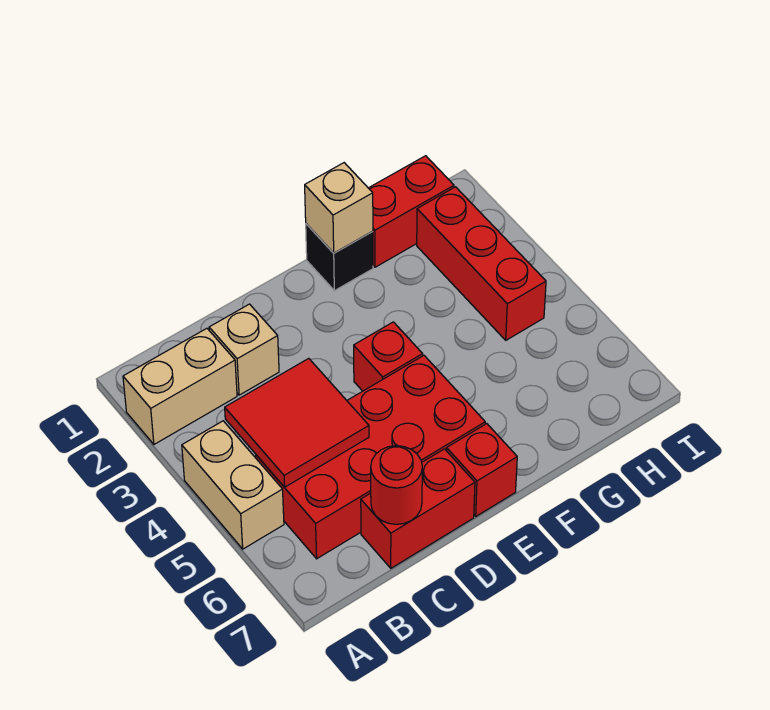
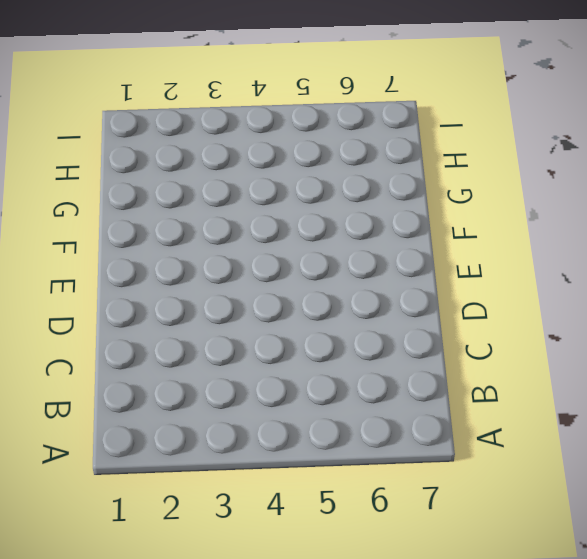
none -> tan brick A2:B2 level 1
none -> tan brick A4:A5 level 1
none -> red brick B5:E6 level 1

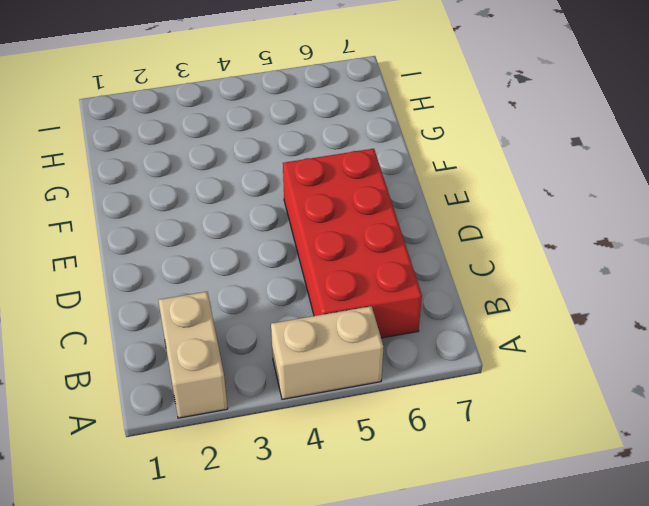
none -> tan brick C2 level 1
none -> red brick C7:D7 level 1
none -> red brick E4 level 1

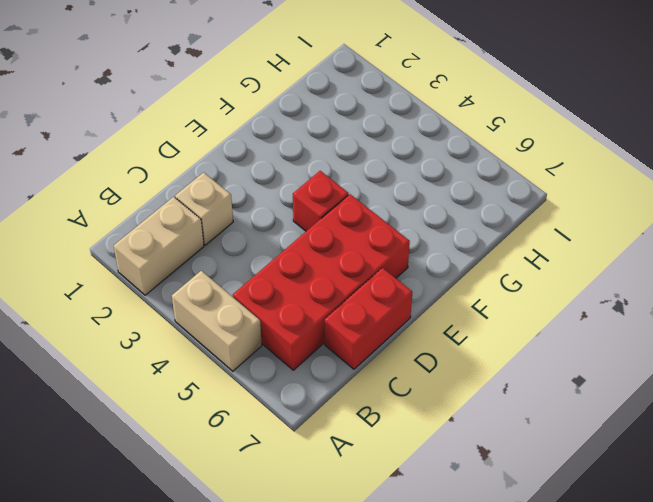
none -> red brick E7 level 1
none -> black brick F1 level 1
none -> red brick G1:H1 level 1

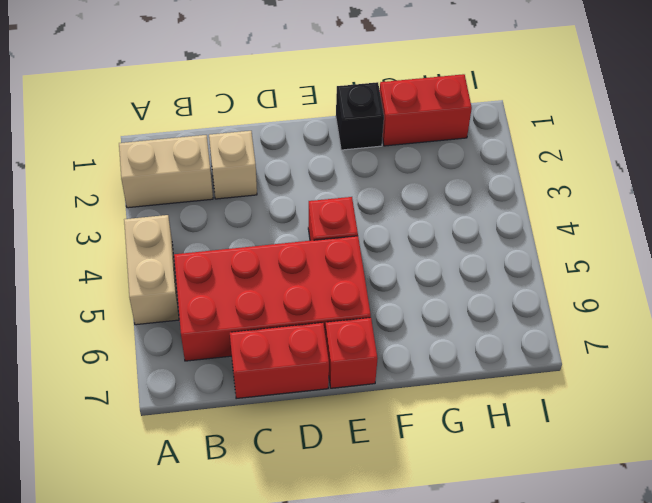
none -> red brick H2:H4 level 1
none -> red tile B4:C5 level 2
none -> red round brick C7 level 2

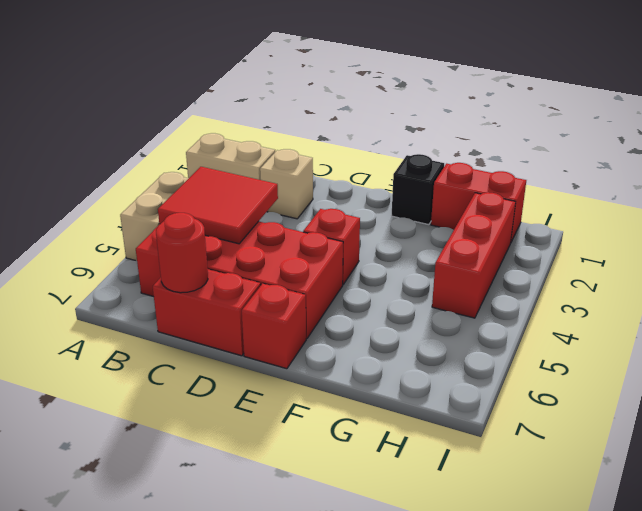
none -> tan brick F1 level 2

